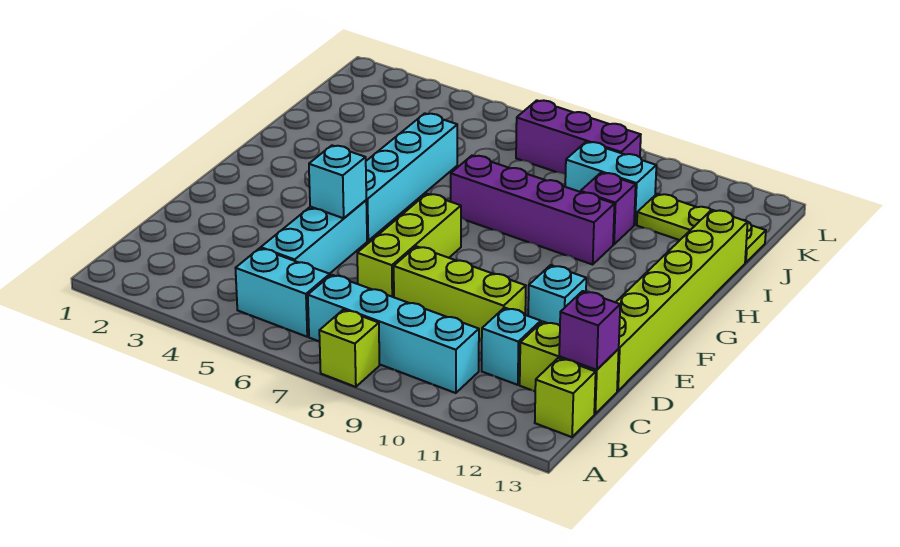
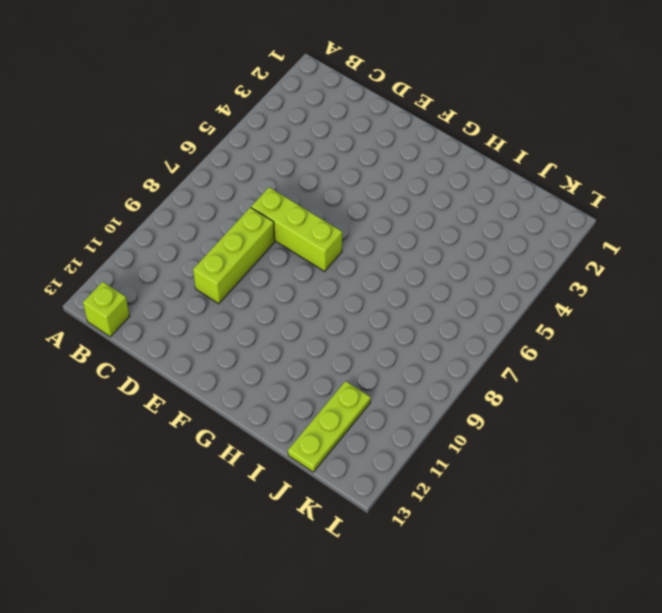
none -> lime brick A8 level 1
none -> cyan brick B5:B6 level 1
none -> cyan brick B7:B10 level 1

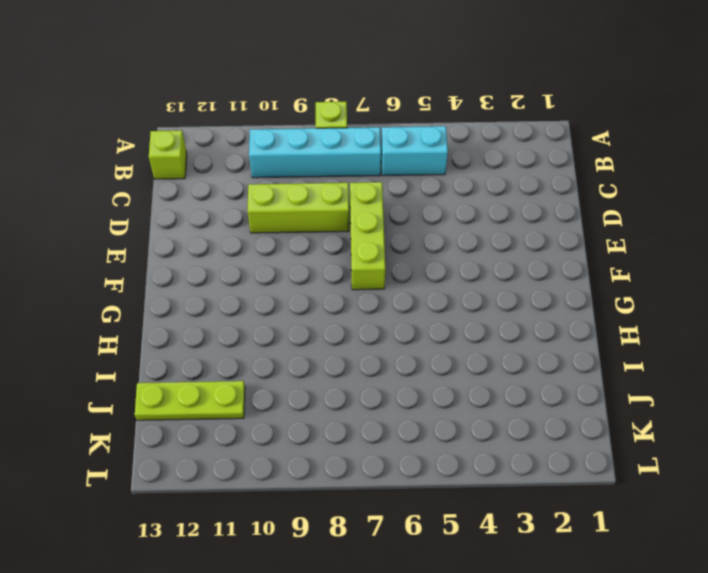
none -> cyan brick C5:E5 level 1
none -> cyan brick C11 level 1
none -> lime brick C12:C13 level 1

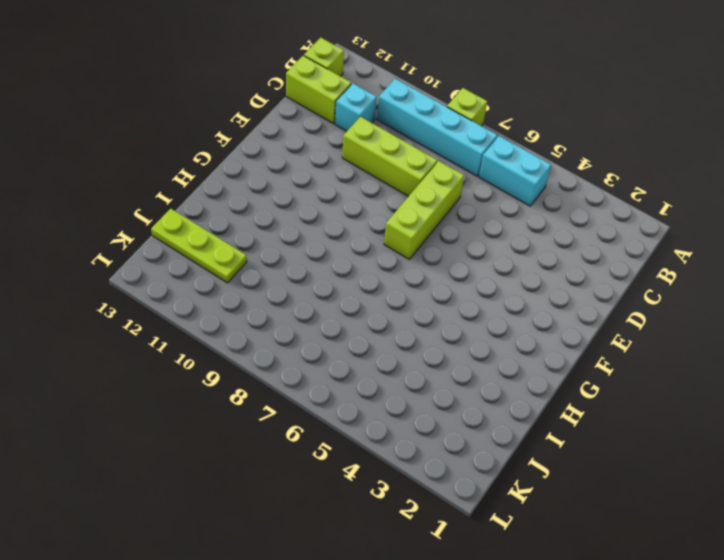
none -> cyan brick C5:E5 level 1
none -> lime brick D13:I13 level 1
none -> cyan brick E11 level 1

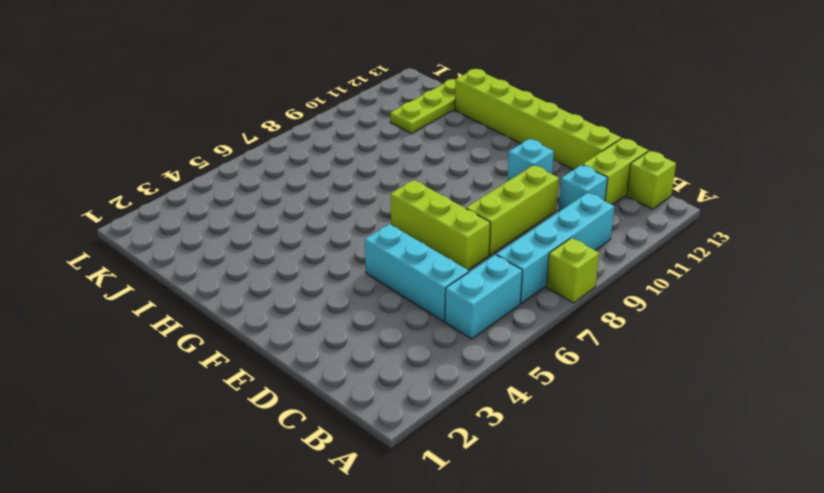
none -> cyan brick F5:I5 level 1
none -> purple brick H7:H10 level 1
none -> purple brick I10 level 1

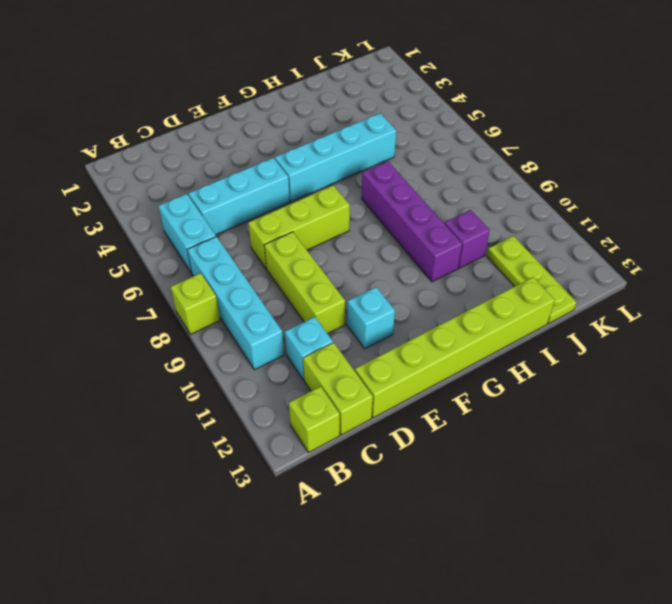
none -> cyan brick J9:J10 level 1
none -> purple brick K7:K9 level 1
none -> purple brick C13 level 2

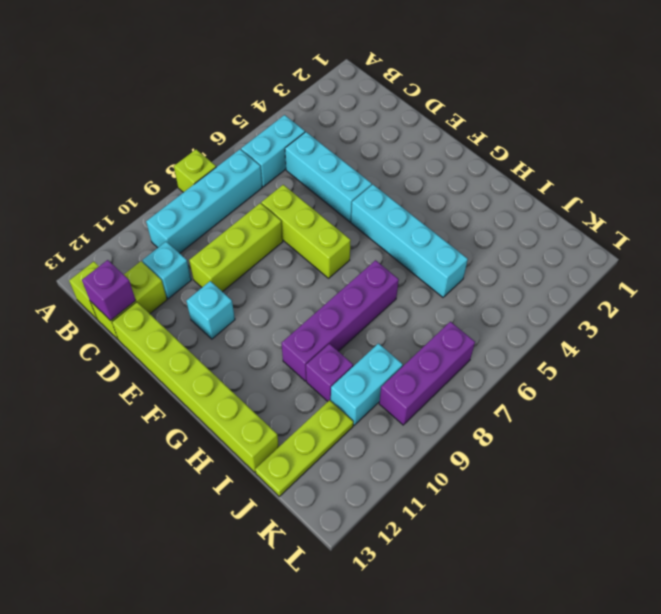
none -> cyan brick E5 level 2

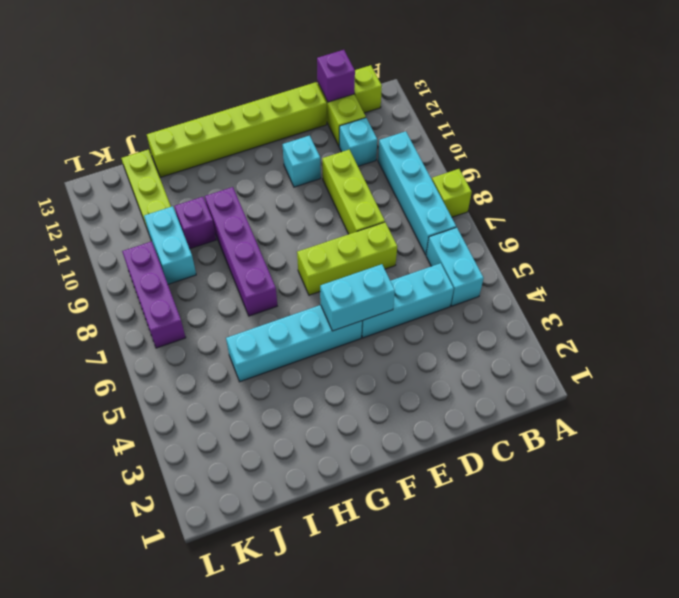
cyan brick E5:F5 level 2 -> cyan brick E5 level 2

